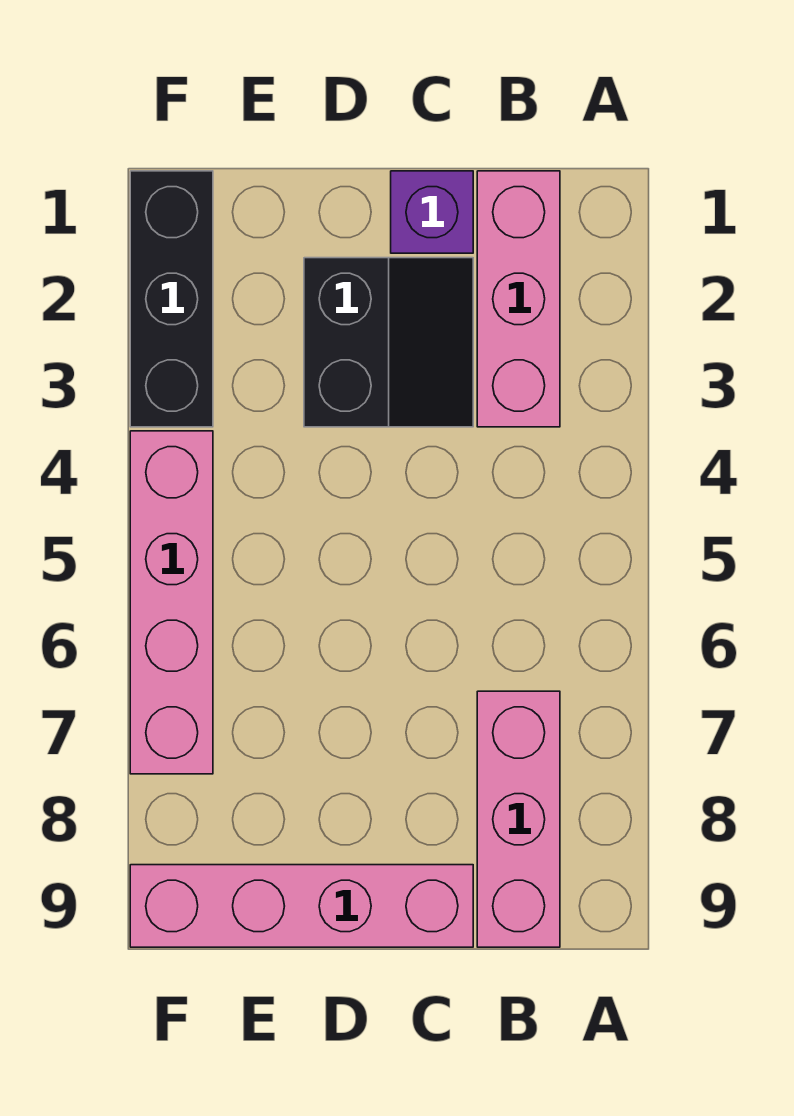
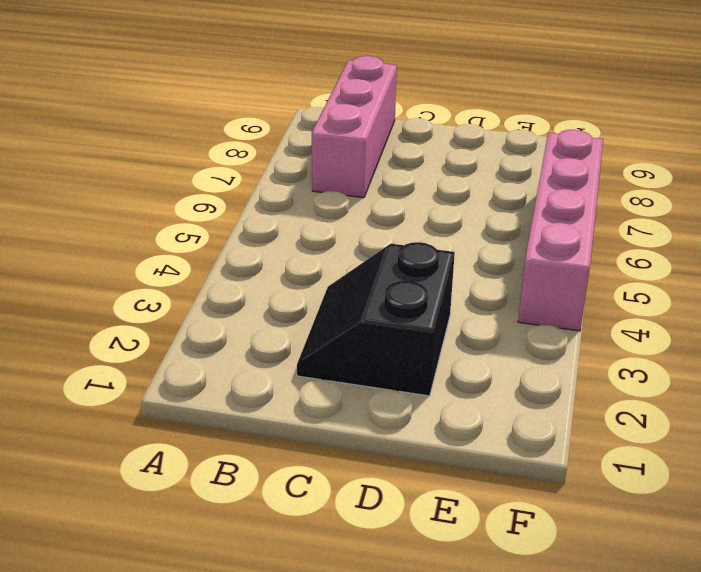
none -> pink brick B1:B3 level 1
none -> purple brick C1 level 1

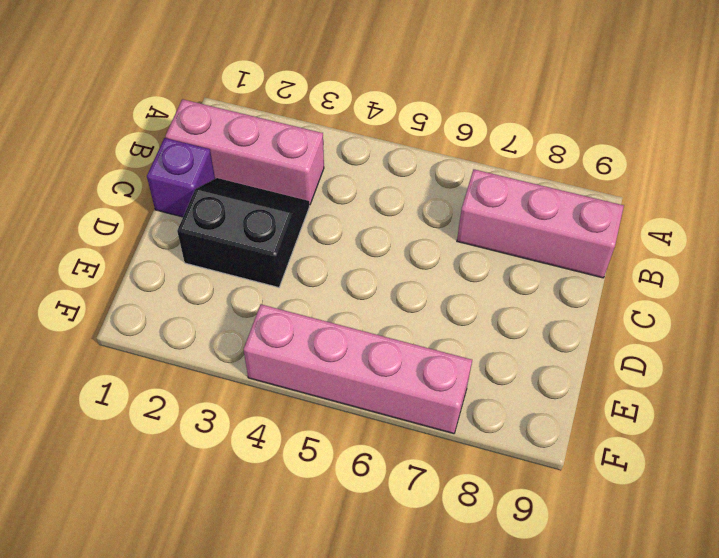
none -> pink brick C9:F9 level 1
none -> black brick F1:F3 level 1

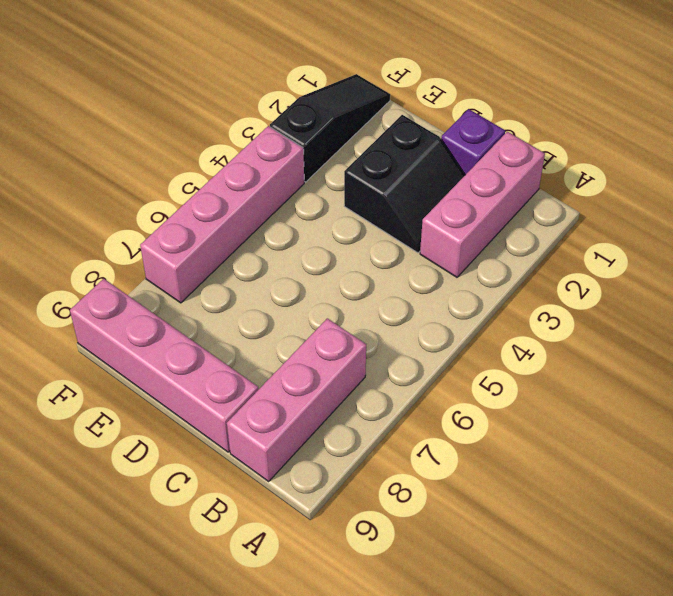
black slope F1:F3 level 1 top 3 -> black brick F1:F3 level 1

